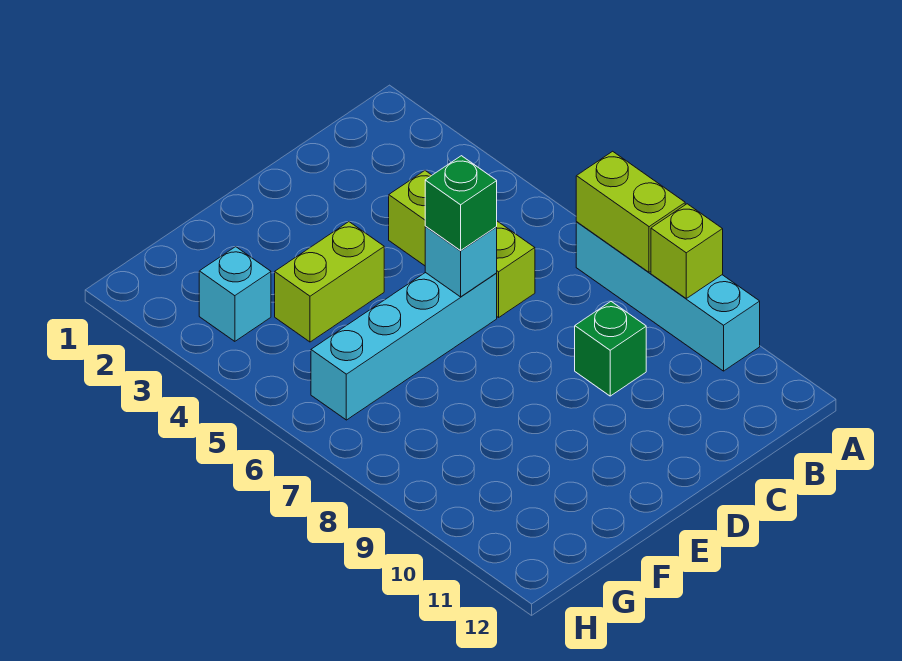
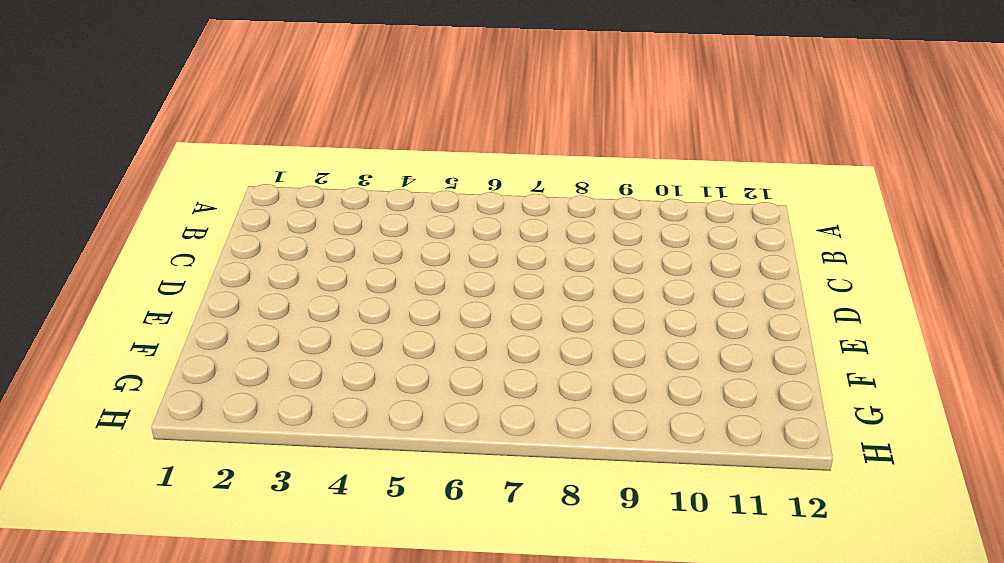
none -> cyan brick A7:A10 level 1
none -> lime brick C4:C6 level 1

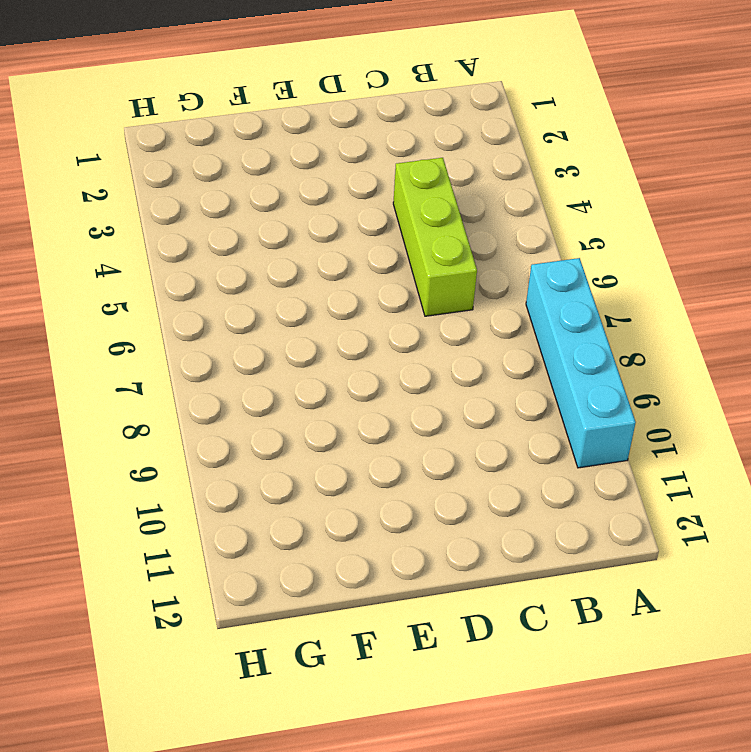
none -> green brick C9 level 1
none -> cyan brick D6:G6 level 1

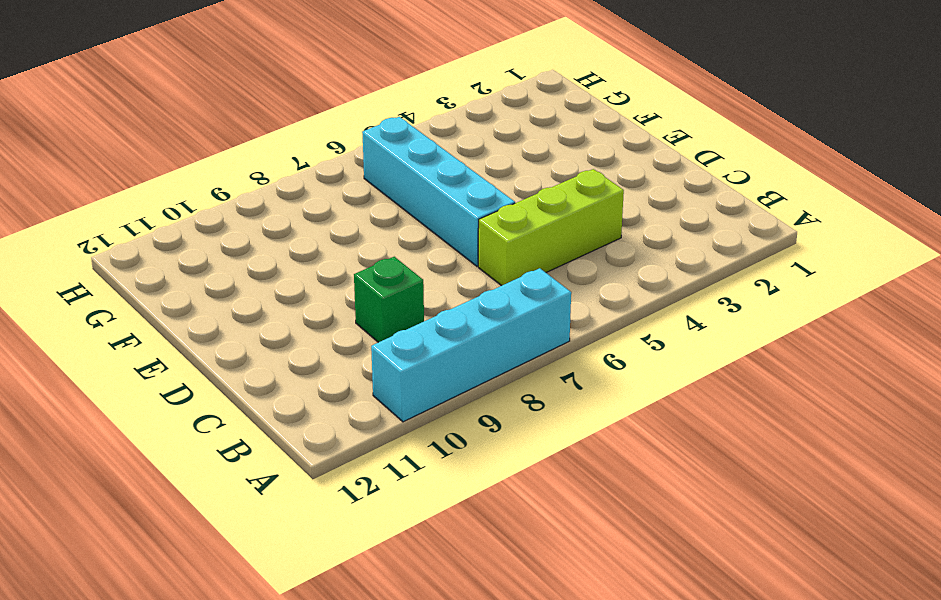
none -> lime brick E4:F4 level 1
none -> cyan brick G3 level 1

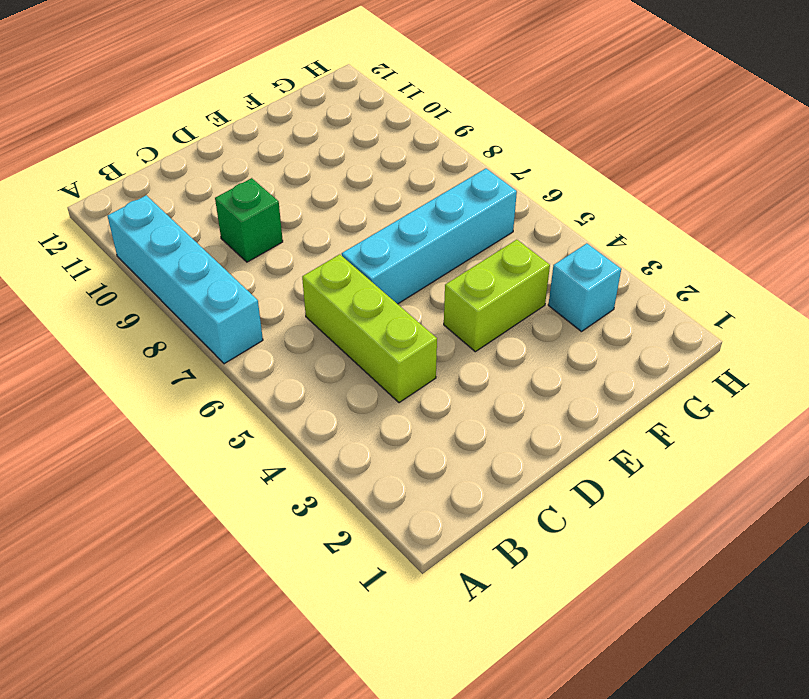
none -> lime brick A7:A8 level 2
none -> lime brick A9 level 2

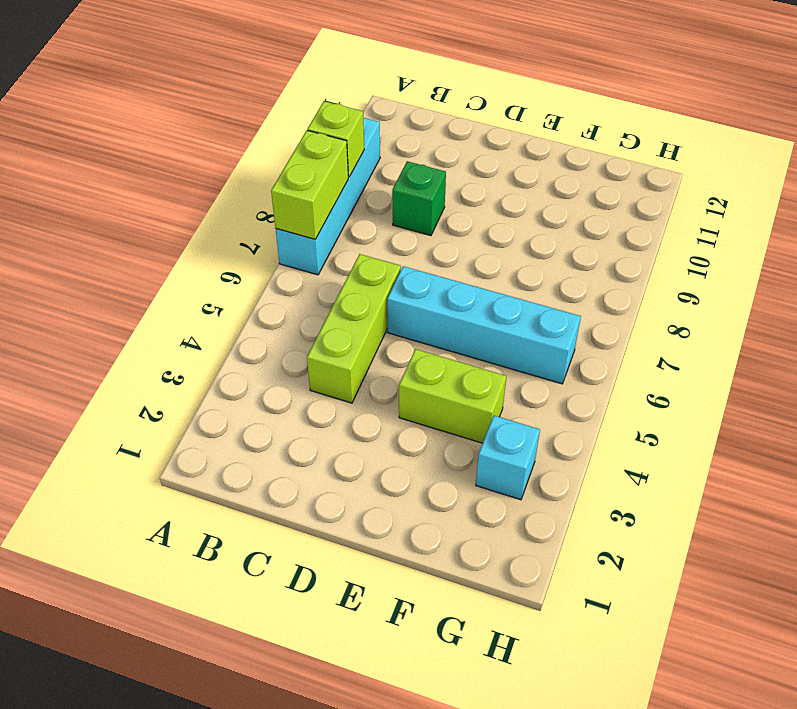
none -> cyan brick D6 level 2
none -> green brick D6 level 3

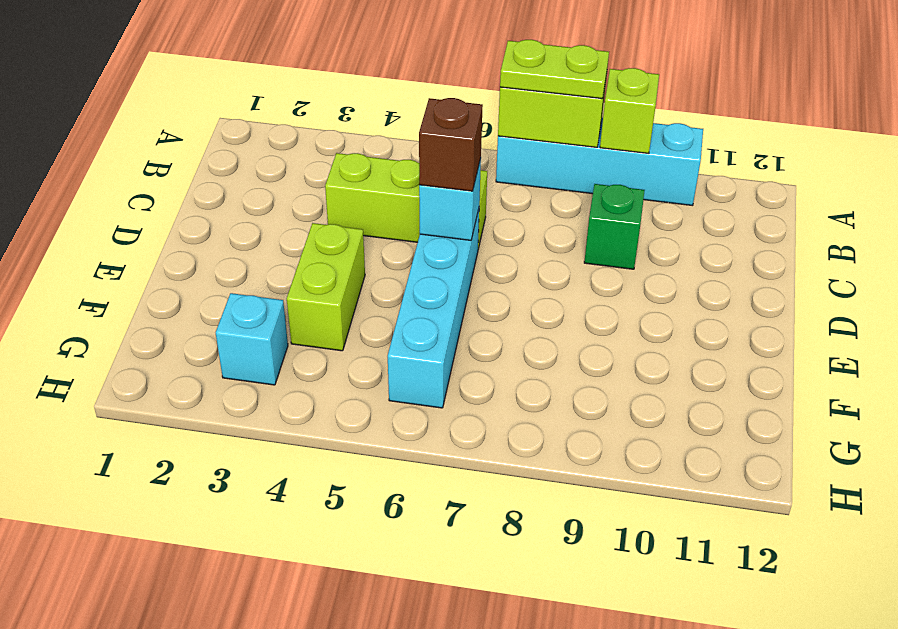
lime plate A7:A8 level 3 -> none
brown brick D6 level 3 -> green brick D6 level 3

